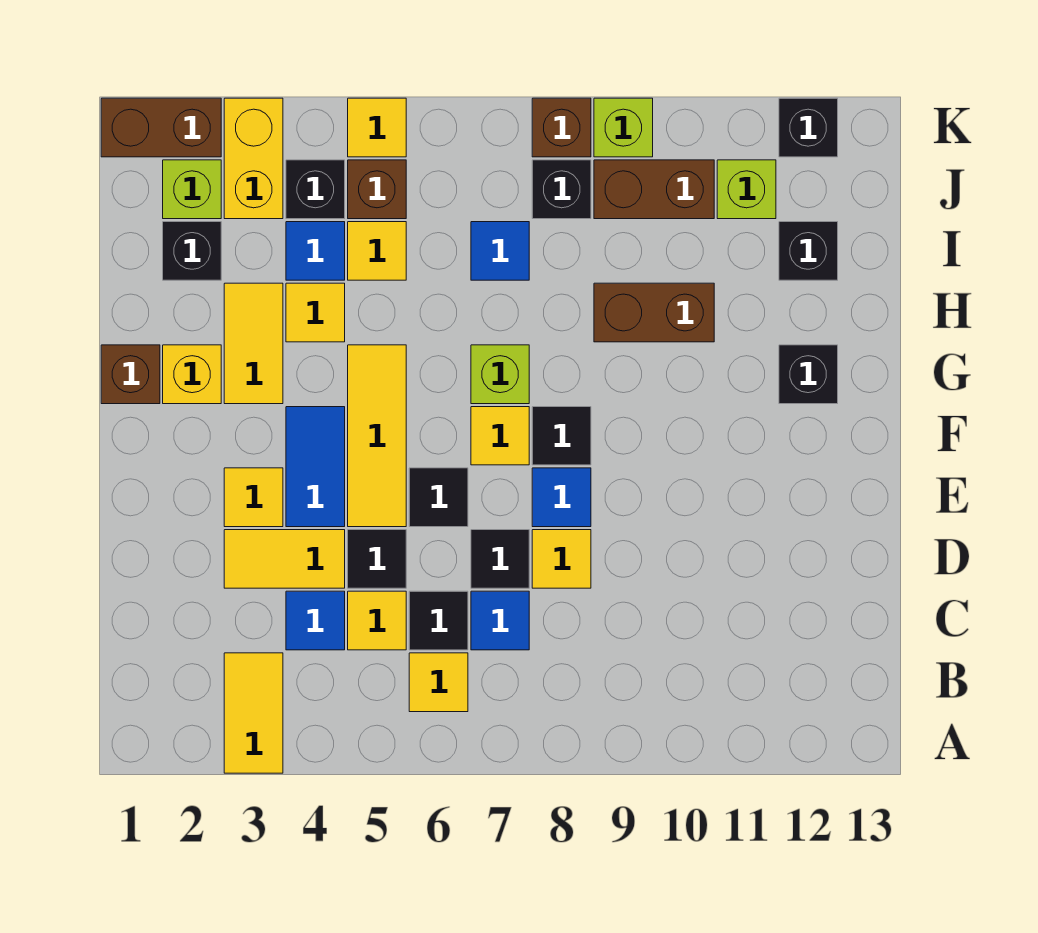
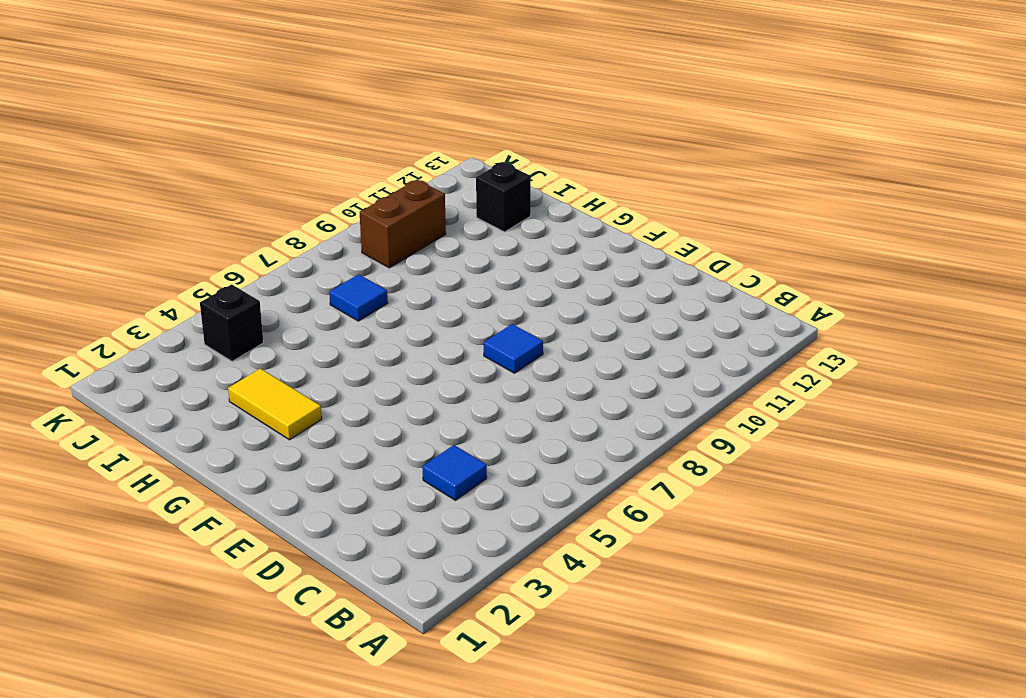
none -> yellow tile A3:B3 level 1
none -> yellow tile B6 level 1
none -> yellow tile C5 level 1
none -> black tile C6 level 1

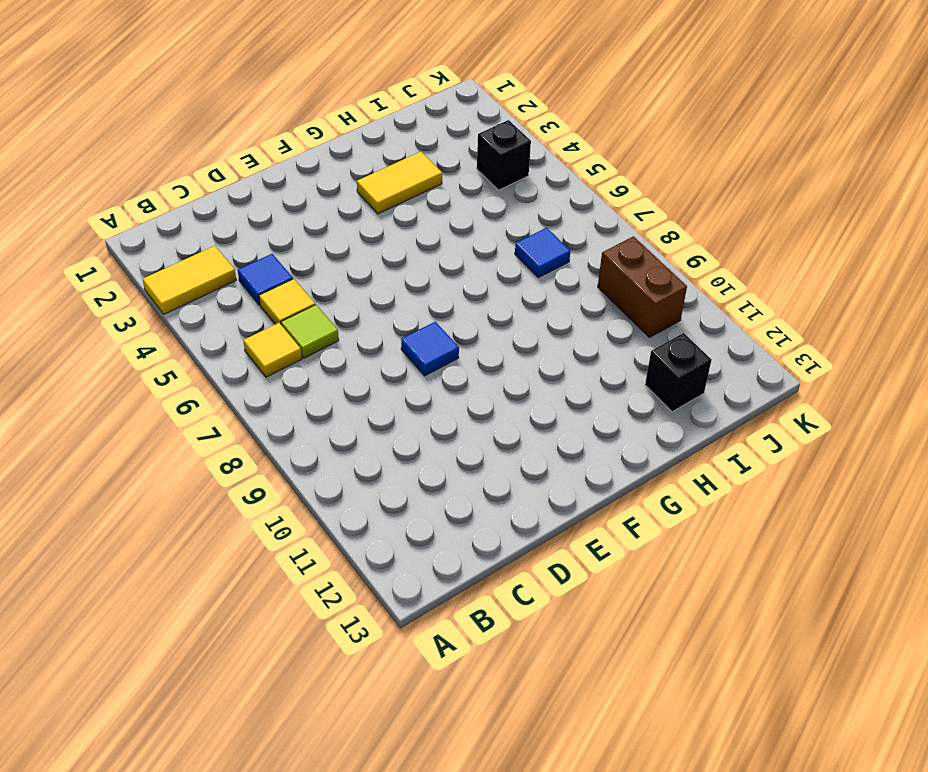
lime tile C6 level 1 -> black tile C6 level 1
none -> blue tile C7 level 1
none -> yellow tile D3:D4 level 1
none -> black tile D5 level 1
none -> black tile D7 level 1

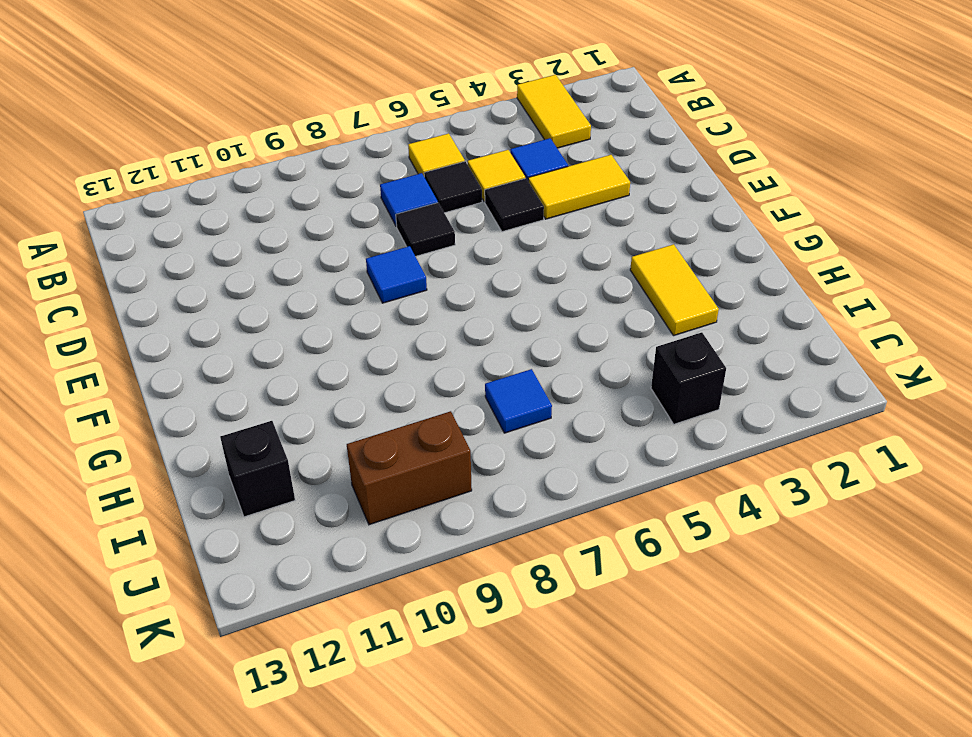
none -> yellow tile D8 level 1
none -> yellow tile E3 level 1
none -> blue tile E4:F4 level 1
none -> yellow tile E5:G5 level 1

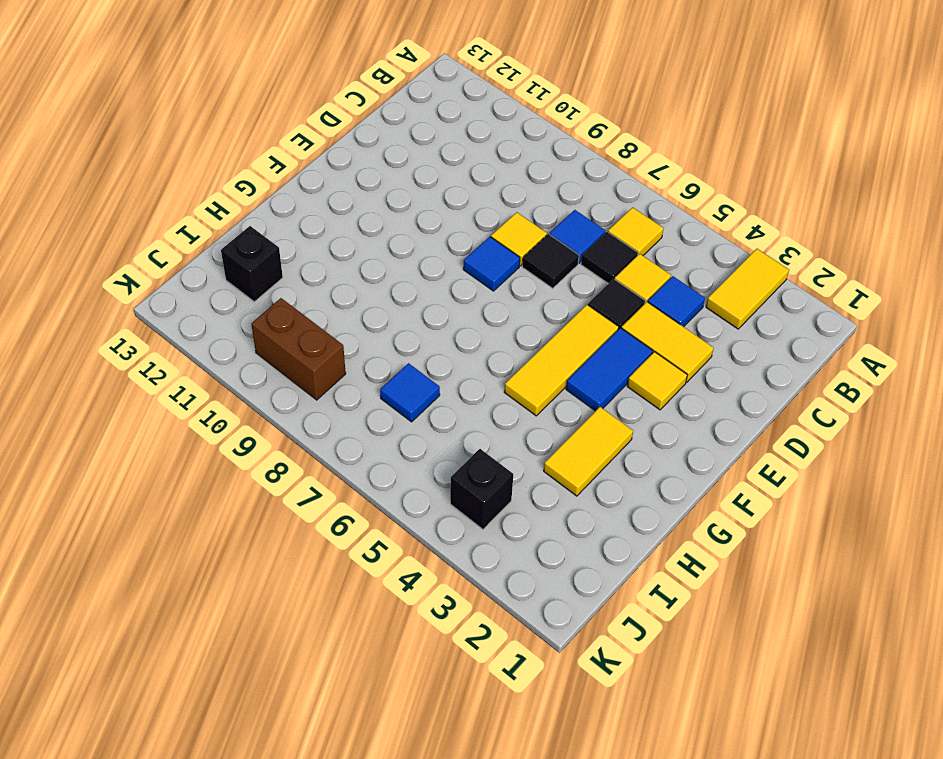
none -> black tile E6 level 1
none -> yellow tile F7 level 1
none -> black tile F8 level 1
none -> brown brick G1 level 1

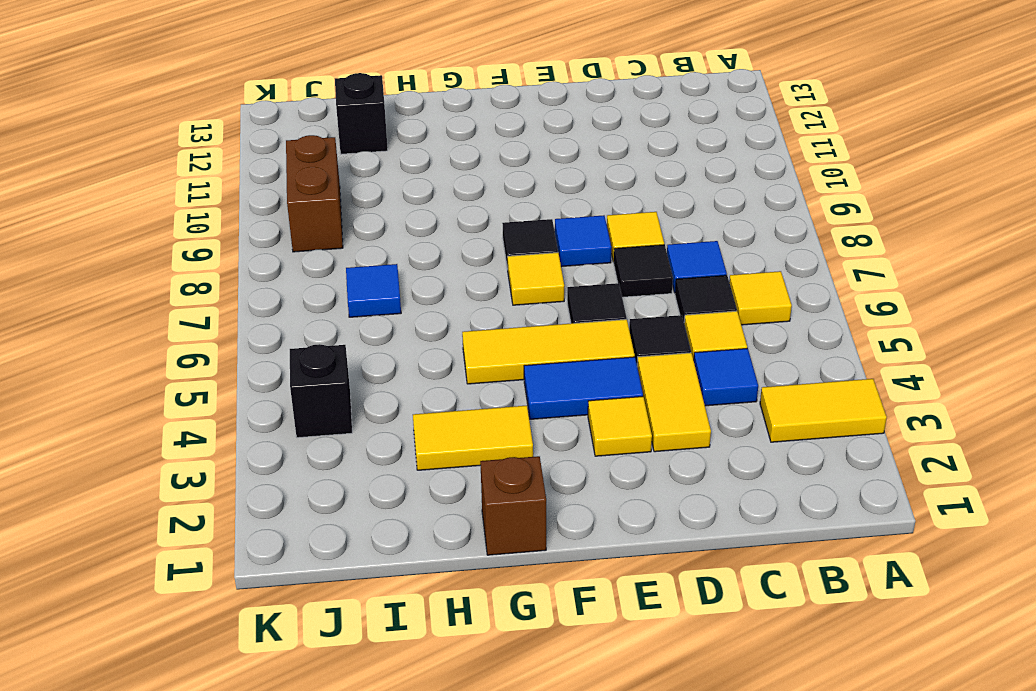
none -> yellow brick G2 level 1
none -> lime brick G7 level 1
none -> black brick G12 level 1
none -> yellow tile H4 level 1

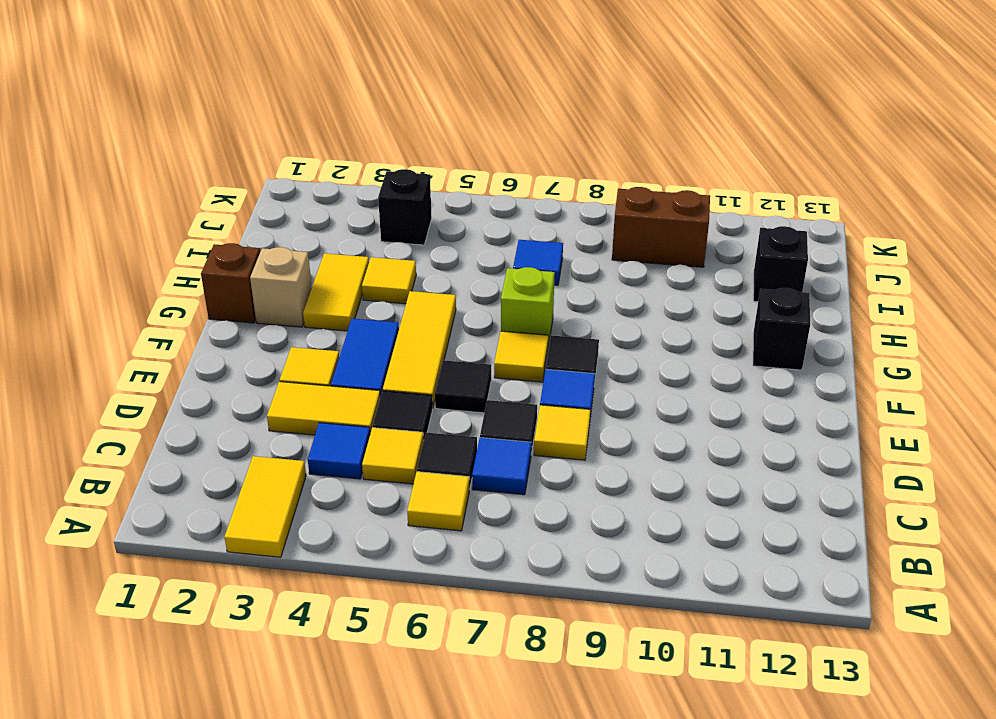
tan brick G2 level 1 -> yellow brick G2 level 1
none -> brown brick H9:H10 level 1
none -> black brick I2 level 1
none -> blue tile I4 level 1
none -> yellow tile I5 level 1

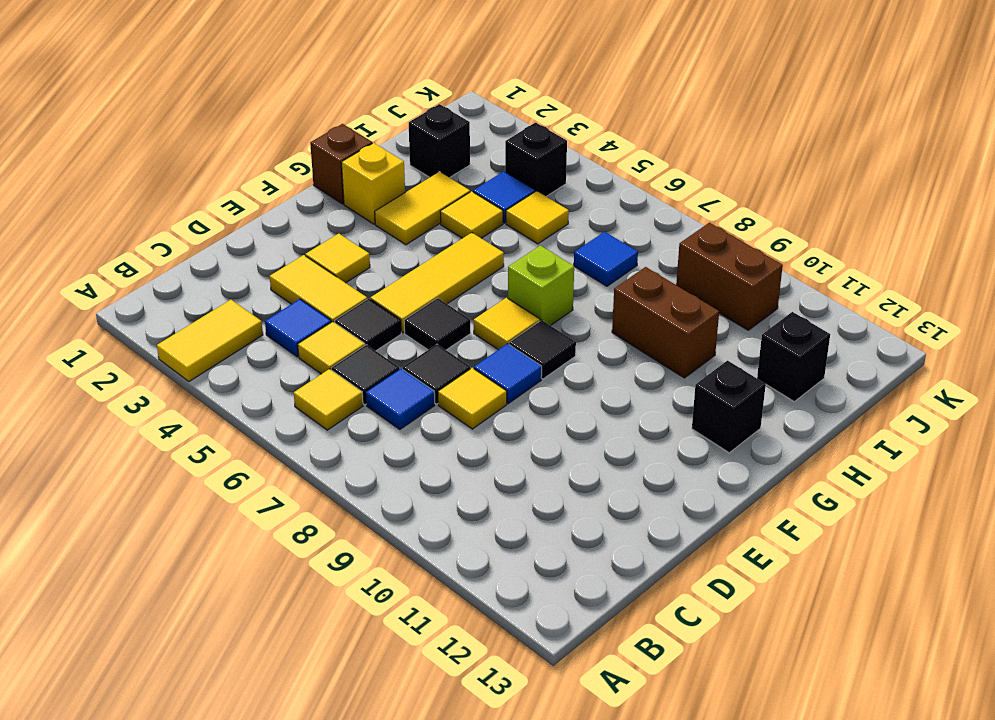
none -> blue tile E4:F4 level 1
none -> lime brick J2 level 1
none -> yellow brick J3:K3 level 1
none -> brown brick J5 level 1

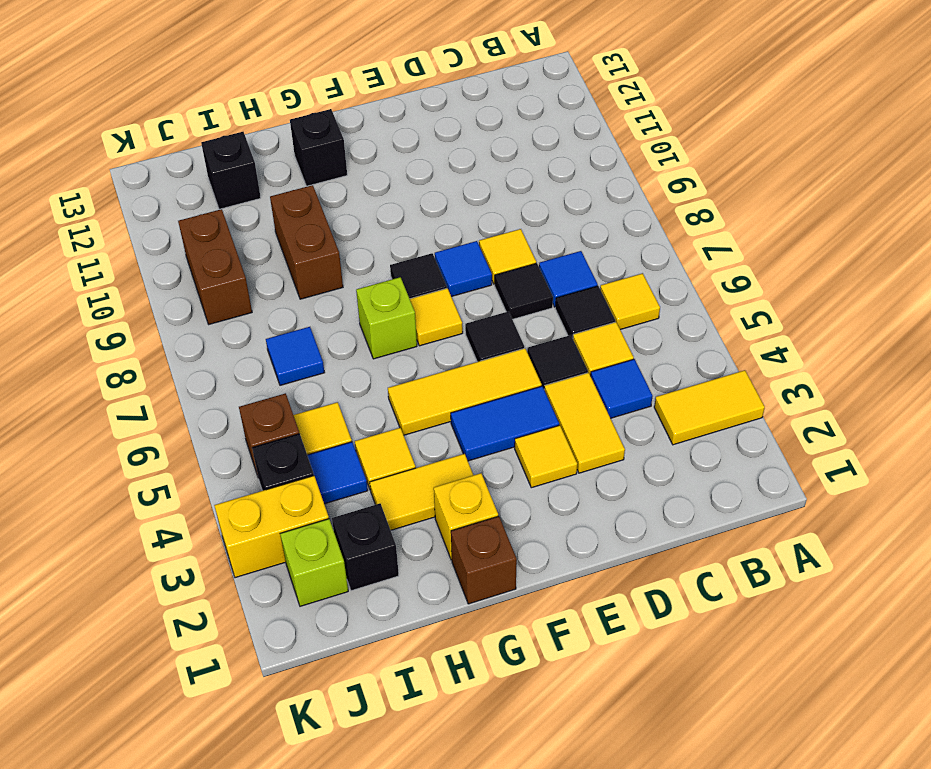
none -> black brick J8 level 1
none -> lime brick J11 level 1
none -> brown brick K1:K2 level 1
none -> yellow tile K5 level 1

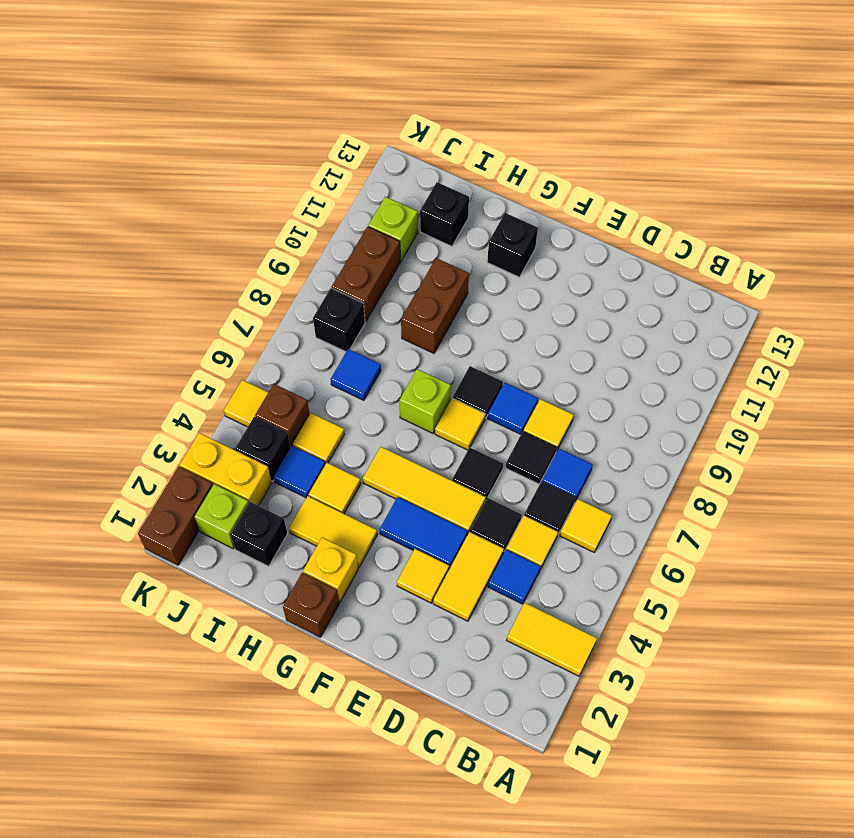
none -> brown brick K8 level 1
none -> lime brick K9 level 1
none -> black brick K12 level 1

